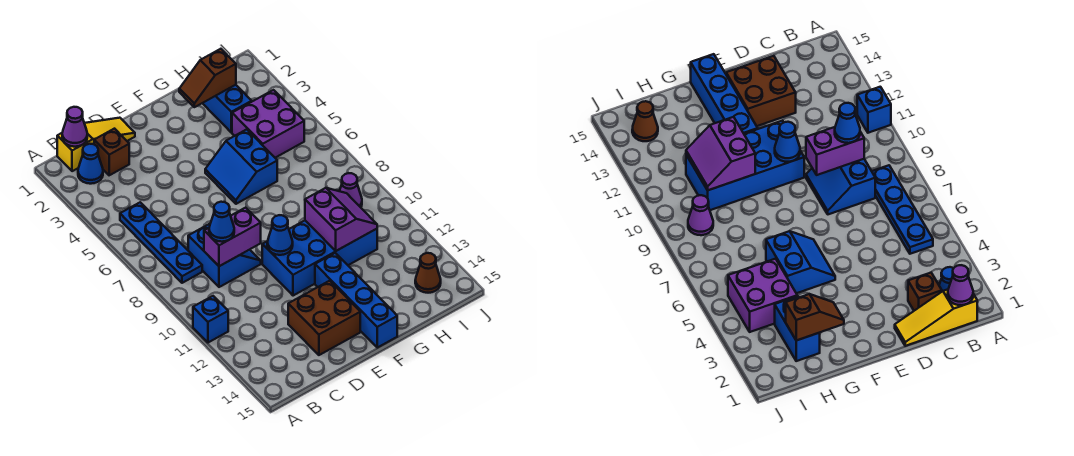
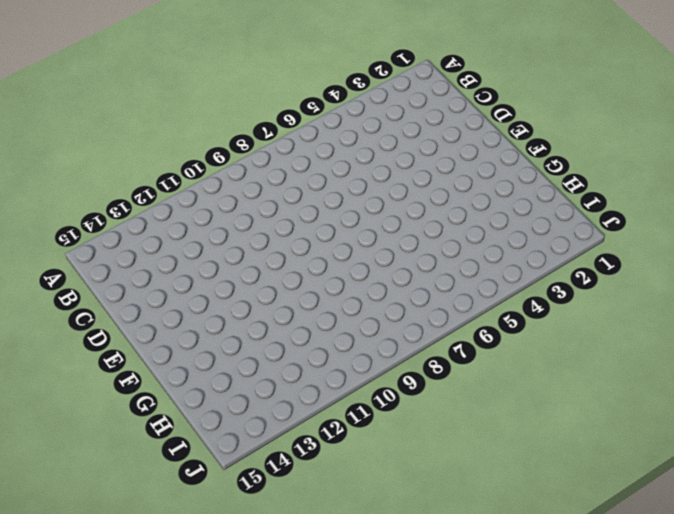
none -> blue brick A11 level 1
none -> yellow slope B1:D1 level 1 top B
none -> blue cone B2 level 1

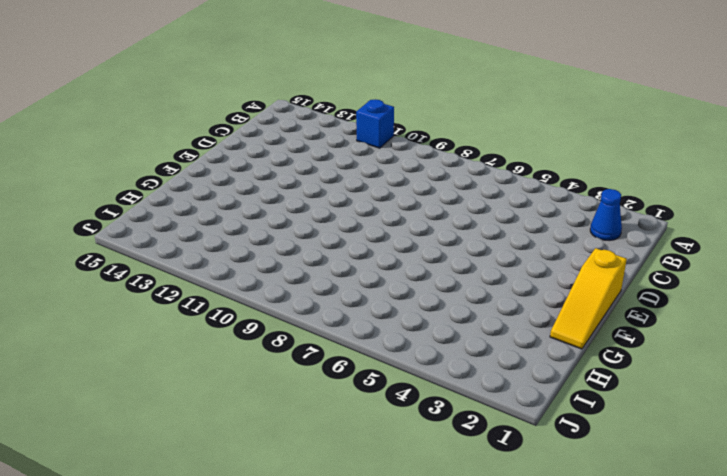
yellow slope E1:G1 level 1 top E -> yellow slope B1:D1 level 1 top B
none -> blue plate B5:B8 level 1
none -> brown brick C2 level 1
none -> blue slope C8:D9 level 1 top C

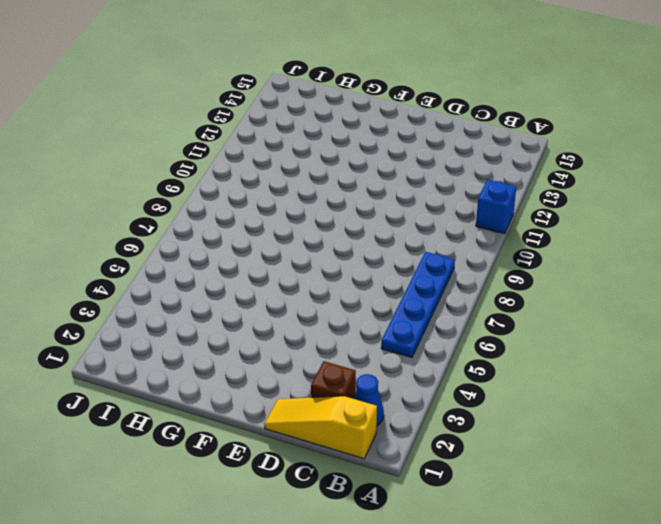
none -> blue slope C8:D9 level 1 top C
none -> brown brick D13:E14 level 1
none -> blue brick E10:H11 level 1

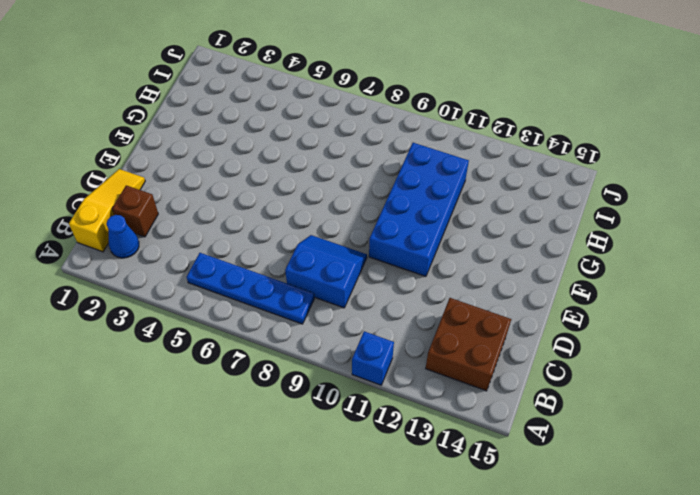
brown brick B13:C14 level 1 -> brown brick D13:E14 level 1
none -> blue slope F5:G6 level 1 top G
none -> blue brick F12:F15 level 1
none -> blue brick H2:H3 level 1

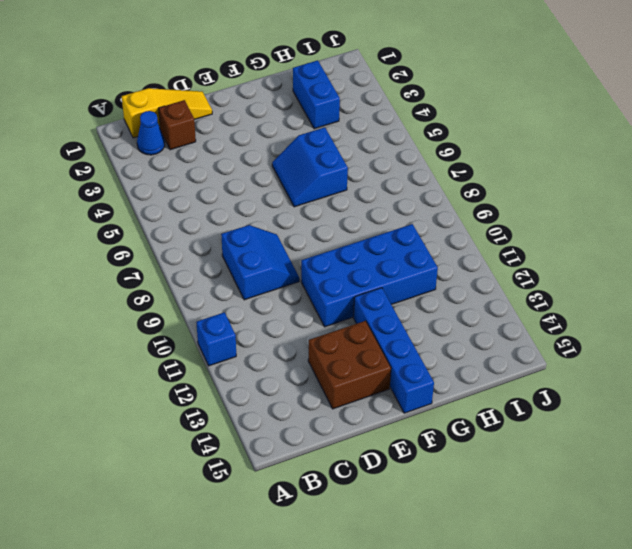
none -> blue plate B5:B8 level 1
none -> purple brick H4:I5 level 1
none -> purple cone I9 level 1

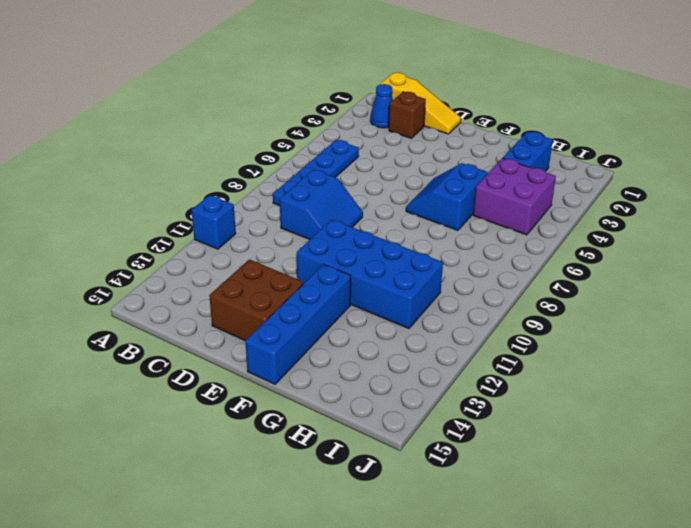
none -> purple cone I9 level 1
none -> brown cone I14 level 1
none -> purple cone B1 level 2

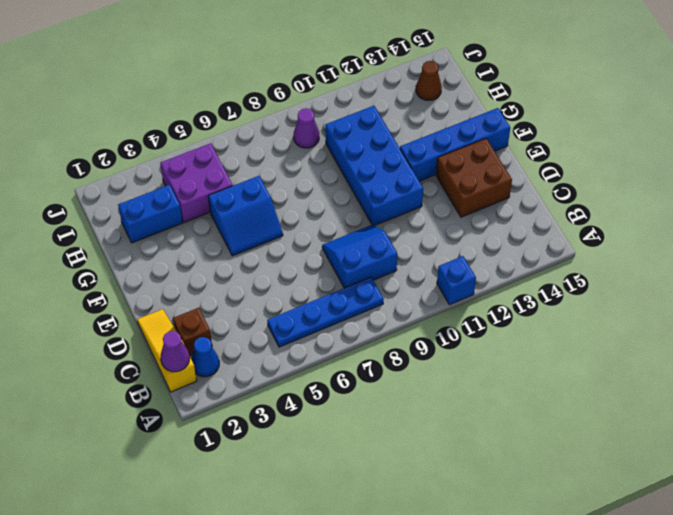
none -> purple brick C9:D9 level 2
none -> blue cone E10 level 2
none -> brown slope G2:H2 level 2 top H

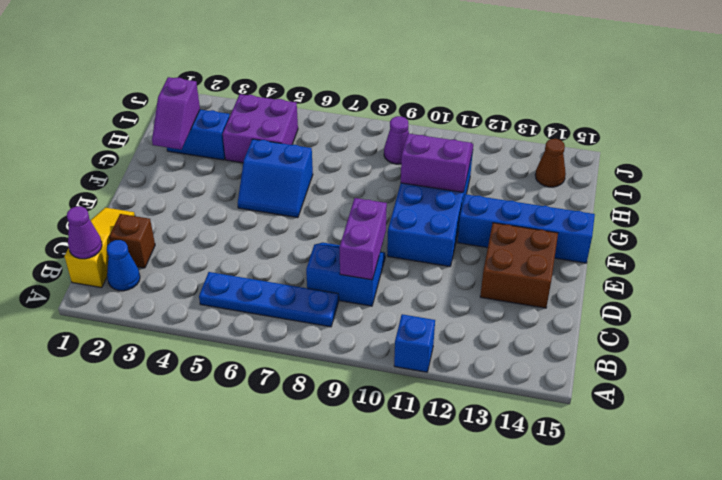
purple slope G2:H2 level 2 top H -> brown slope G2:H2 level 2 top H
none -> blue cone E10 level 2
none -> blue cone C9 level 3

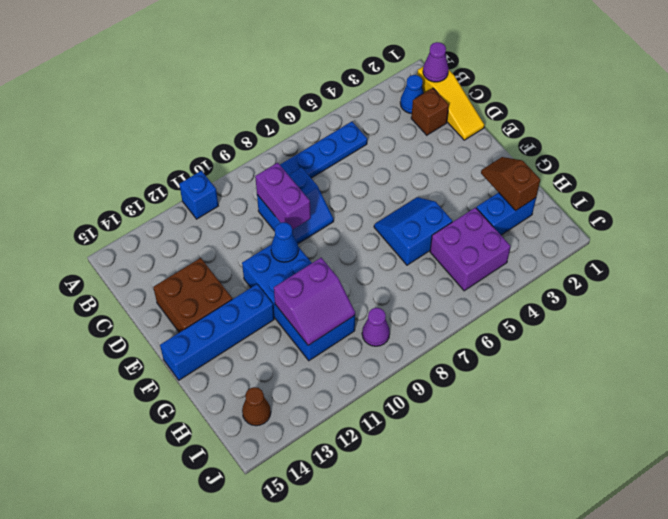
none -> blue cone C9 level 3

